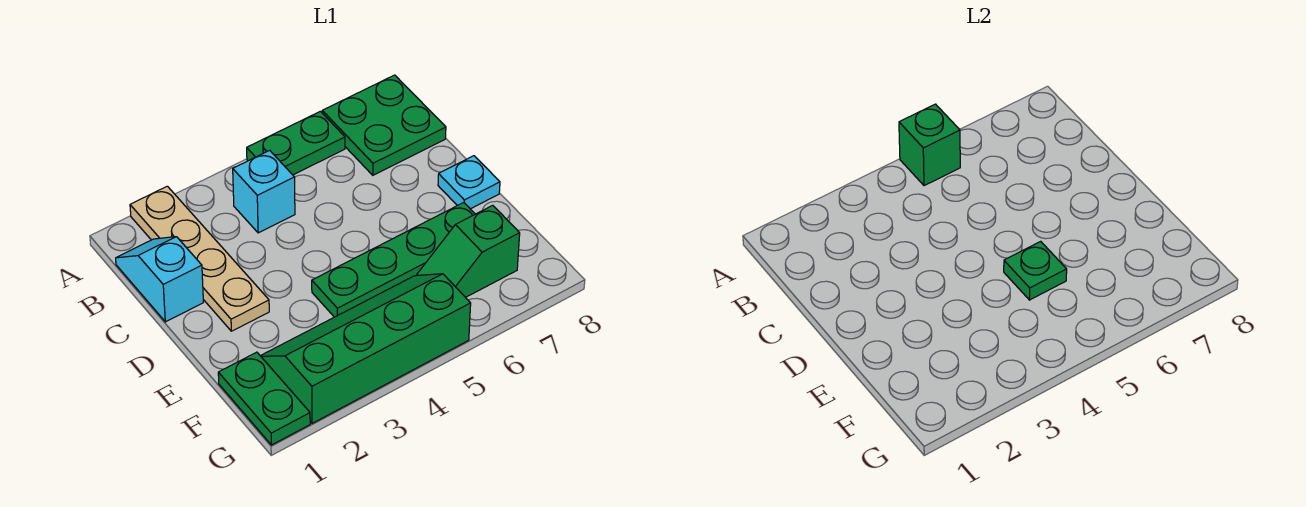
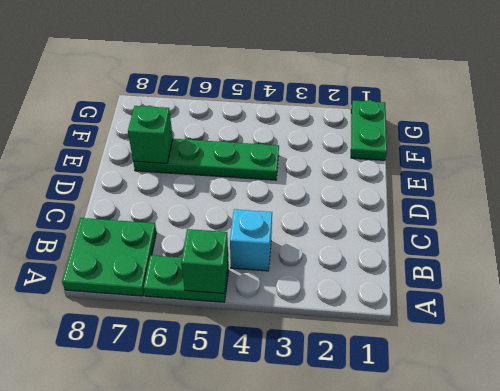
green brick E7 level 2 -> none
none -> tan plate A2:D2 level 1
none -> cyan slope B1:C1 level 1 top C
none -> cyan plate D8 level 1

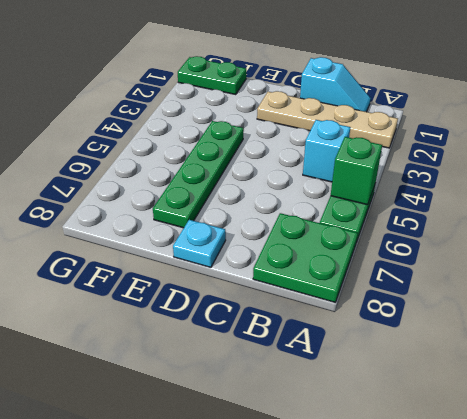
none -> green slope F2:G5 level 1 top G
none -> green slope F6:F7 level 1 top 7
none -> green plate E5 level 2

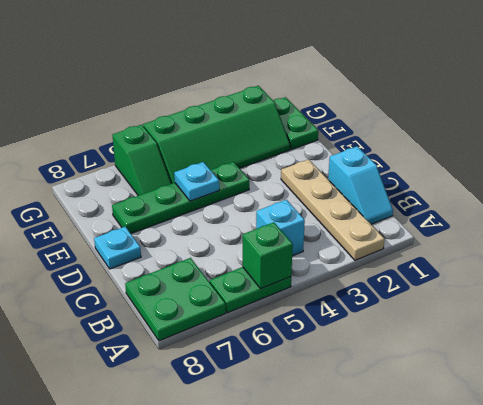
cyan plate E5 level 2 -> green plate E5 level 2
green slope F6:G6 level 1 top G -> green slope F6:F7 level 1 top 7

